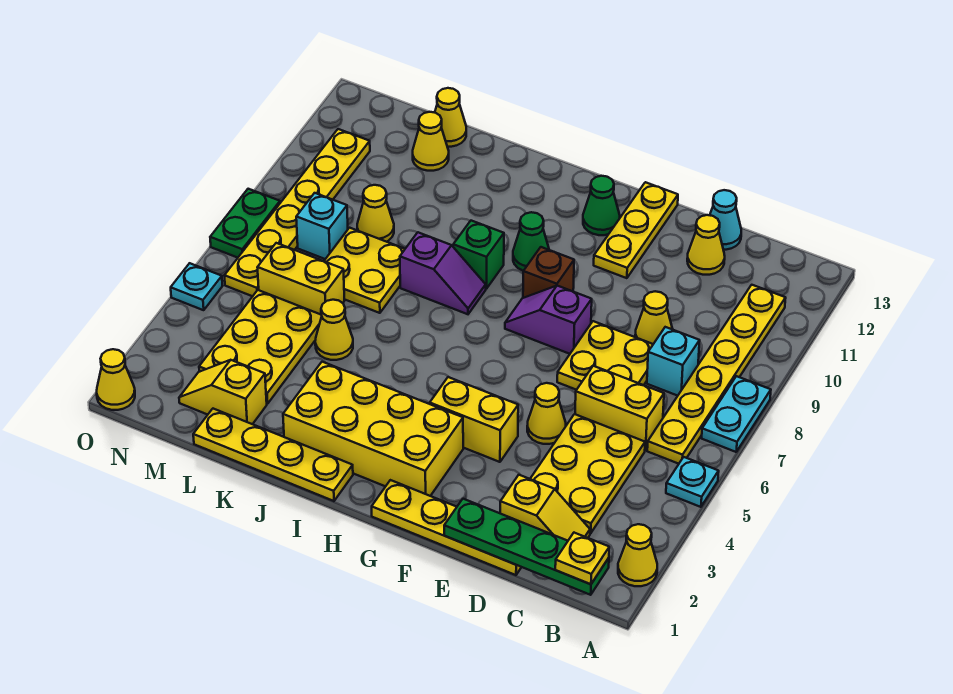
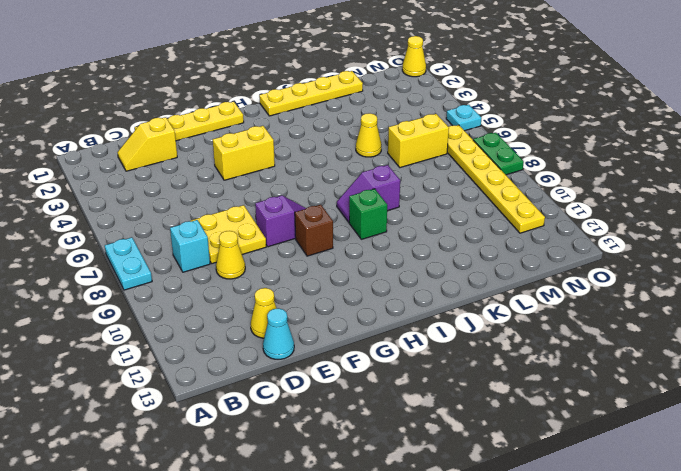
none -> yellow cone A2 level 1
none -> cyan plate A5 level 1
none -> yellow plate B6:B11 level 1
none -> yellow plate C3:D5 level 1

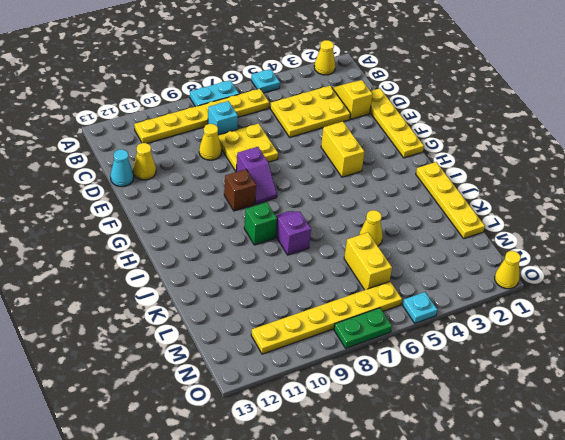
none -> yellow brick C6:D6 level 1
none -> yellow cone E5 level 1
none -> yellow plate F11:F13 level 1
none -> yellow brick G2:J3 level 1

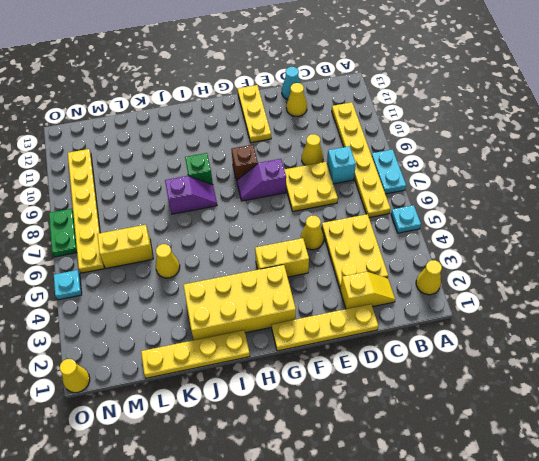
none -> yellow brick C6:D6 level 1
none -> green cone G12 level 1
none -> green cone H10 level 1
none -> yellow plate K7:L8 level 1

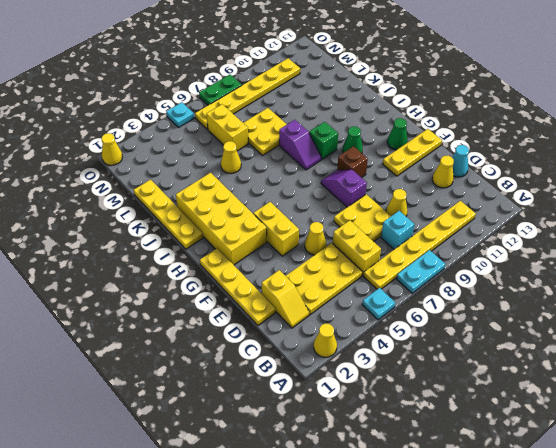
none -> yellow slope L2:M2 level 1 top L
none -> yellow plate L3:M5 level 1
none -> yellow cone L9 level 1
none -> yellow cone L12 level 1

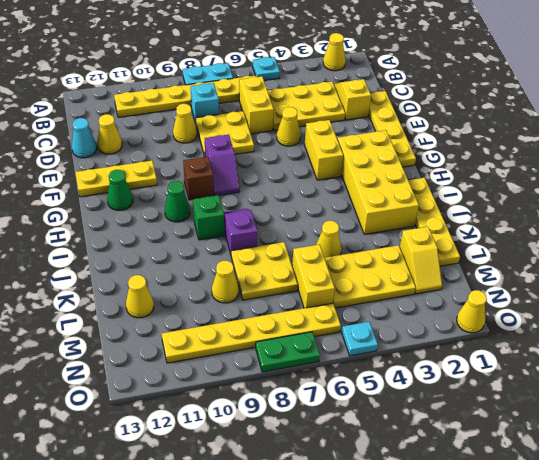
none -> yellow cone L13 level 1
none -> cyan brick M8 level 1
none -> green plate B1:E1 level 2
none -> yellow plate B1 level 3

